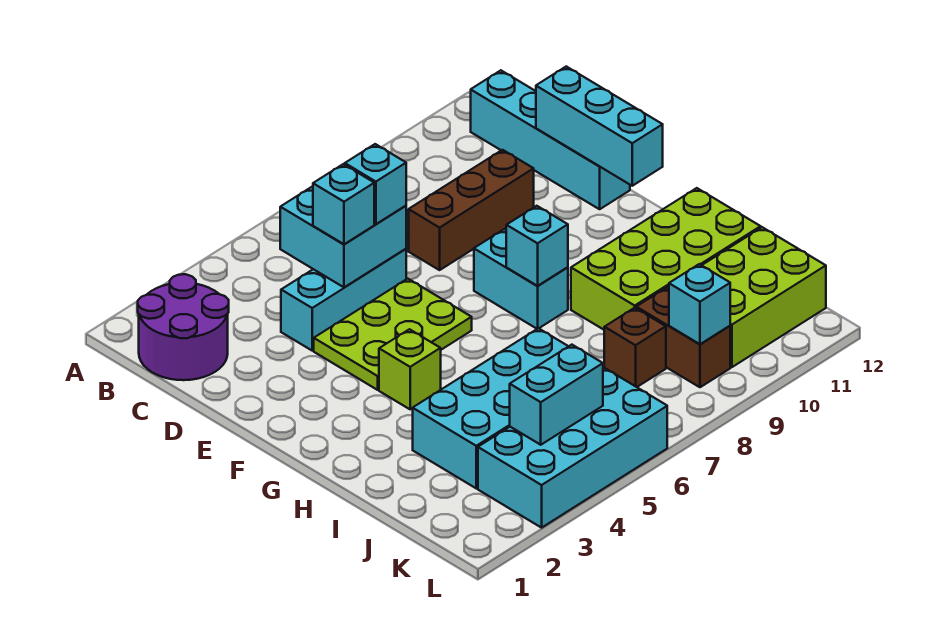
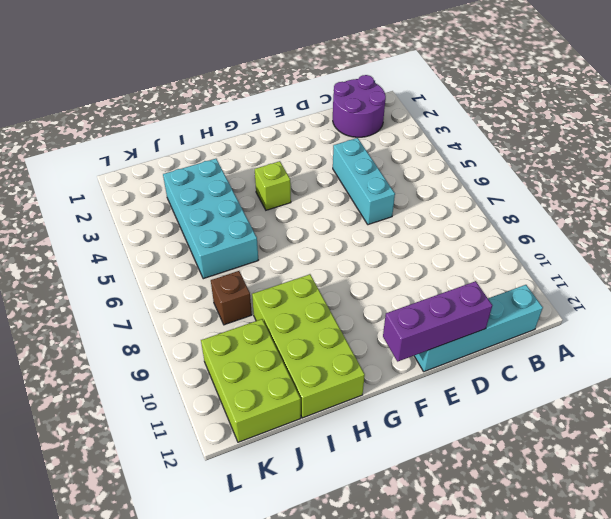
purple brick D12:F12 level 2 -> cyan brick D12:F12 level 2
none -> brown brick D8:D10 level 1
none -> lime plate E4:F6 level 1
none -> cyan brick F8:G8 level 1

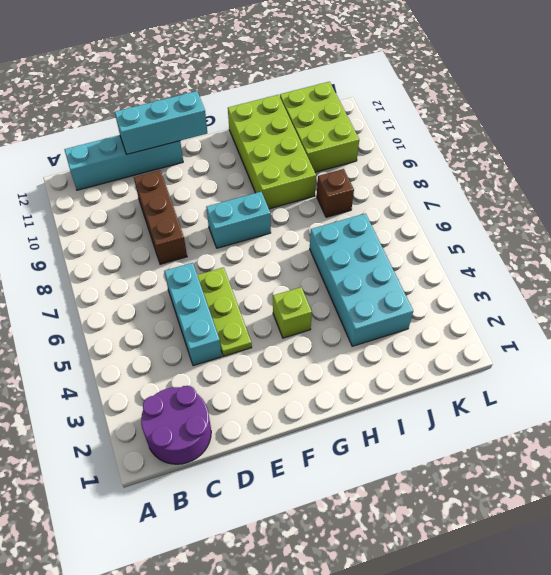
lime plate E4:E6 level 1 -> lime plate E4:F6 level 1
none -> brown brick J9:K9 level 1
none -> cyan brick K3:L6 level 1
none -> cyan brick C5:D6 level 2

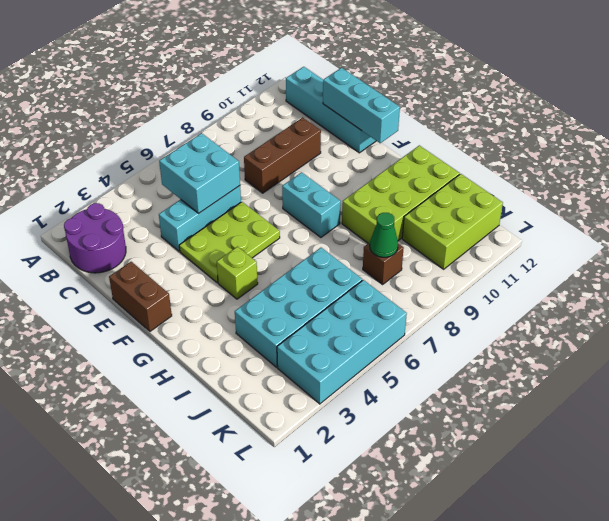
brown brick E1:F1 level 1 -> brown brick J9:K9 level 1
green cone J8 level 2 -> none
none -> cyan brick G8 level 2
none -> cyan brick K4:K5 level 2
none -> cyan brick K9 level 2

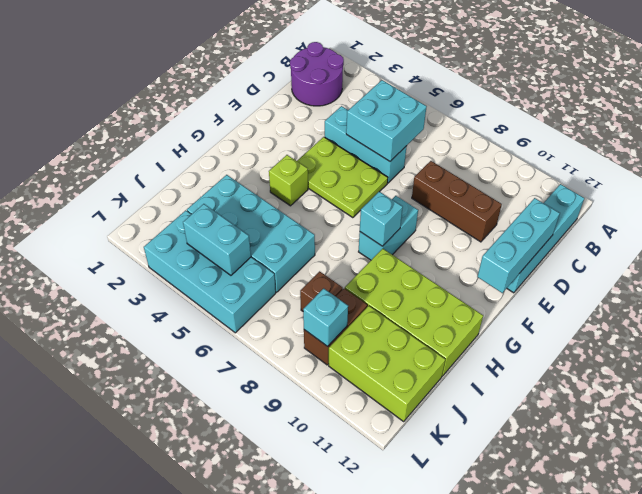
none -> cyan brick D5 level 3
none -> cyan brick D6 level 3

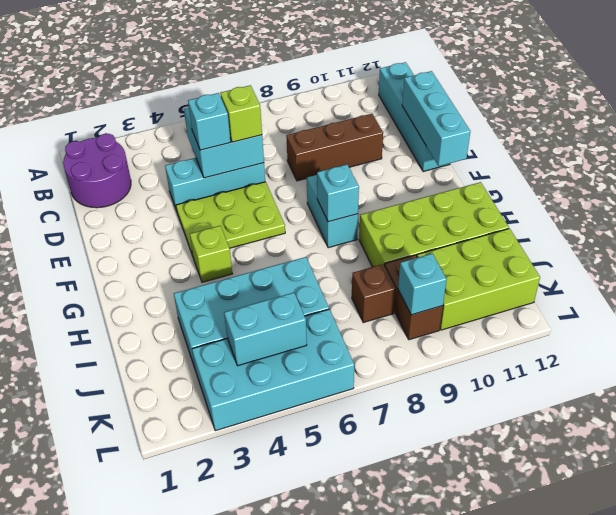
lime brick D6 level 3 -> cyan brick D6 level 3

